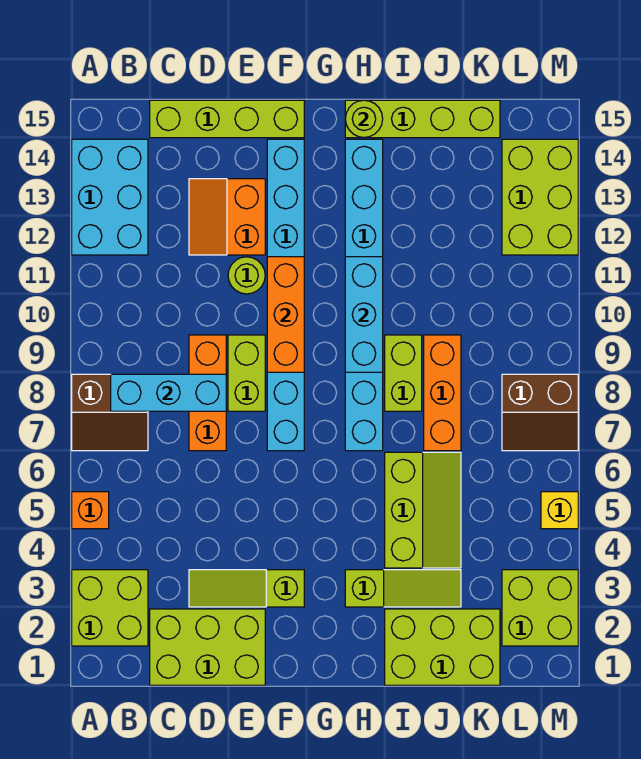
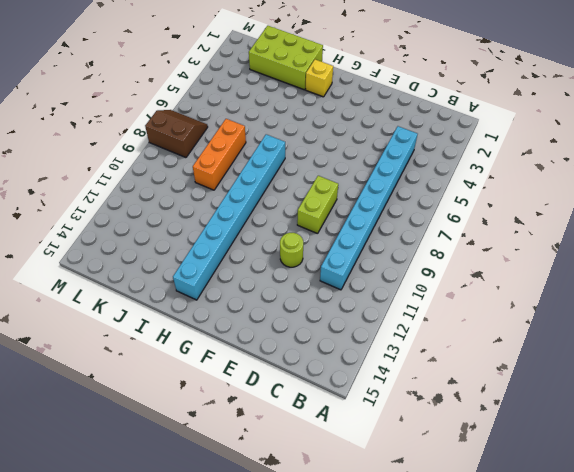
cyan brick C4:C11 level 1 -> cyan brick F7:F14 level 1
yellow brick H2 level 1 -> yellow brick M5 level 1
none -> lime brick A2:B3 level 1
none -> orange brick A5 level 1
none -> brown slope A7:B8 level 1 top 8

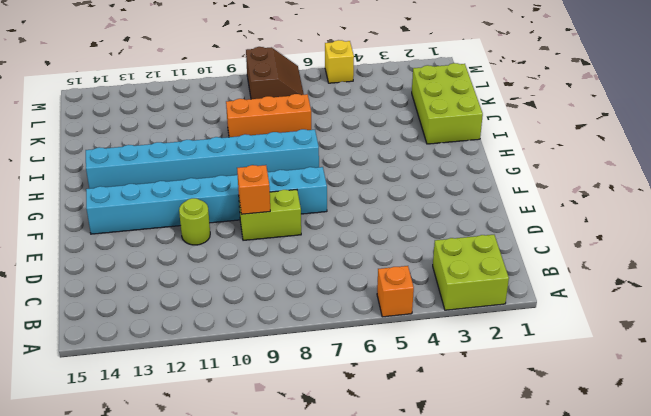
orange brick E9 level 2 -> none
none -> brown slope A7:B8 level 1 top 8
none -> cyan brick A12:B14 level 1
none -> lime brick C1:E2 level 1

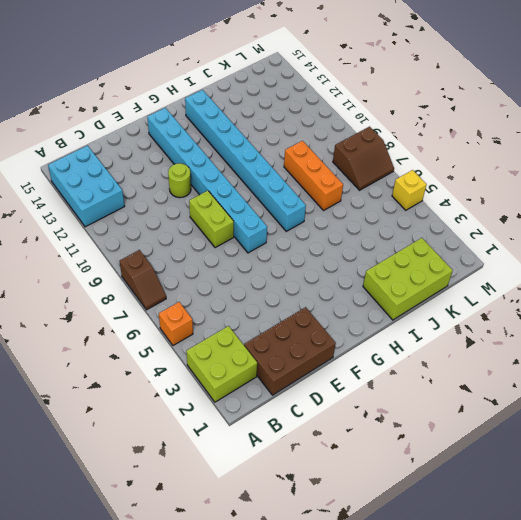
brown slope A7:A8 level 1 top 8 -> brown slope A7:B8 level 1 top 8
brown brick C1:E2 level 1 -> lime brick C1:E2 level 1
none -> lime brick C15:F15 level 1
none -> lime slope D3:F3 level 1 top F
none -> orange brick D7:D9 level 1

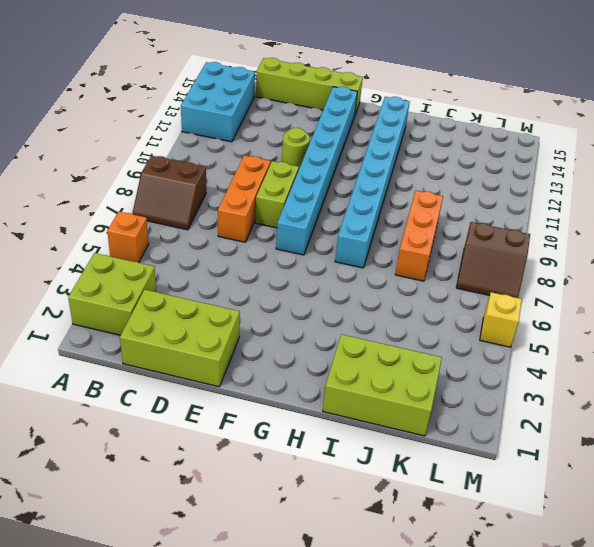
none -> lime slope D3:F3 level 1 top F
none -> orange slope D12:E13 level 1 top E
none -> lime slope H3:J3 level 1 top H

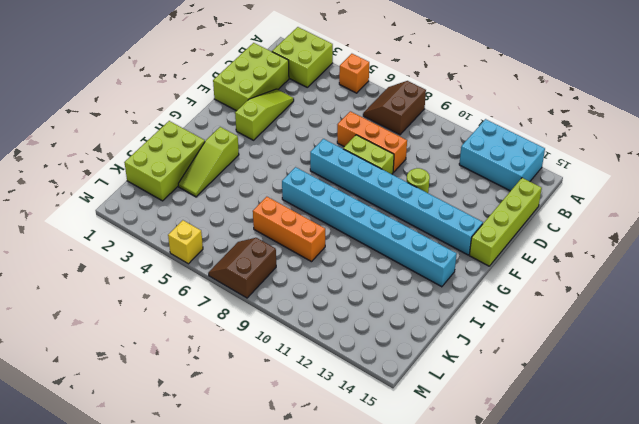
none -> orange slope D12:E13 level 1 top E
none -> lime brick H15:K15 level 1
none -> lime slope I4:J6 level 1 top I

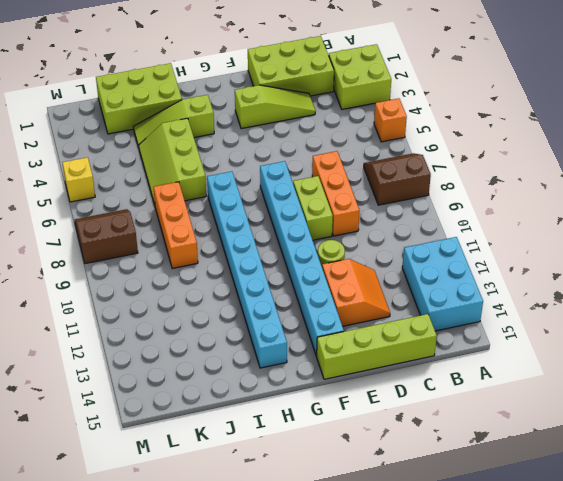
none -> lime brick H15:K15 level 1
none -> lime brick I8:I9 level 1
none -> lime brick L2:M3 level 1

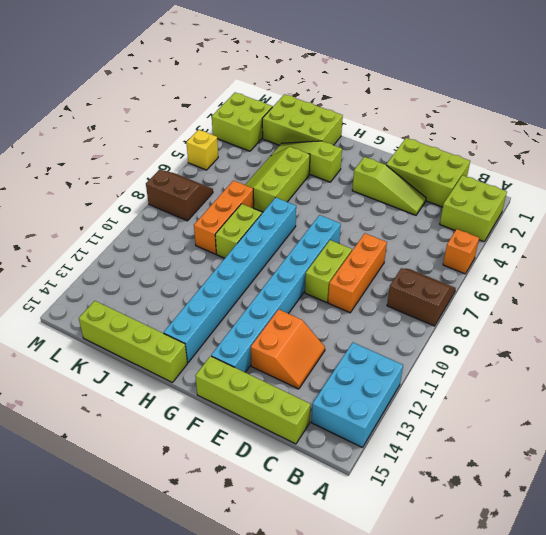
none -> lime round brick E11 level 1
none -> lime brick L12:M14 level 1
none -> cyan brick B8:D8 level 2

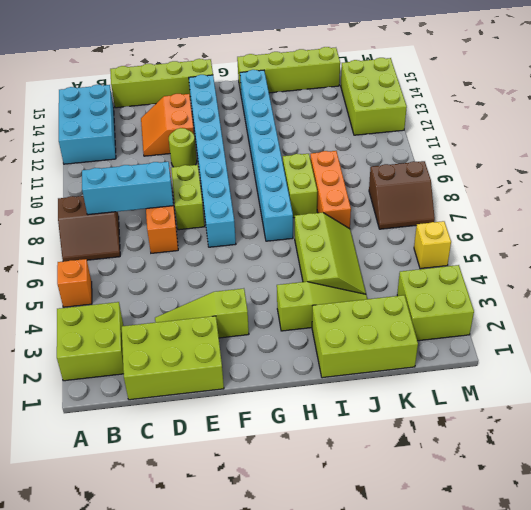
none -> orange brick F9:F11 level 2
none -> cyan brick H9:H11 level 2
none -> lime round brick H15 level 2

